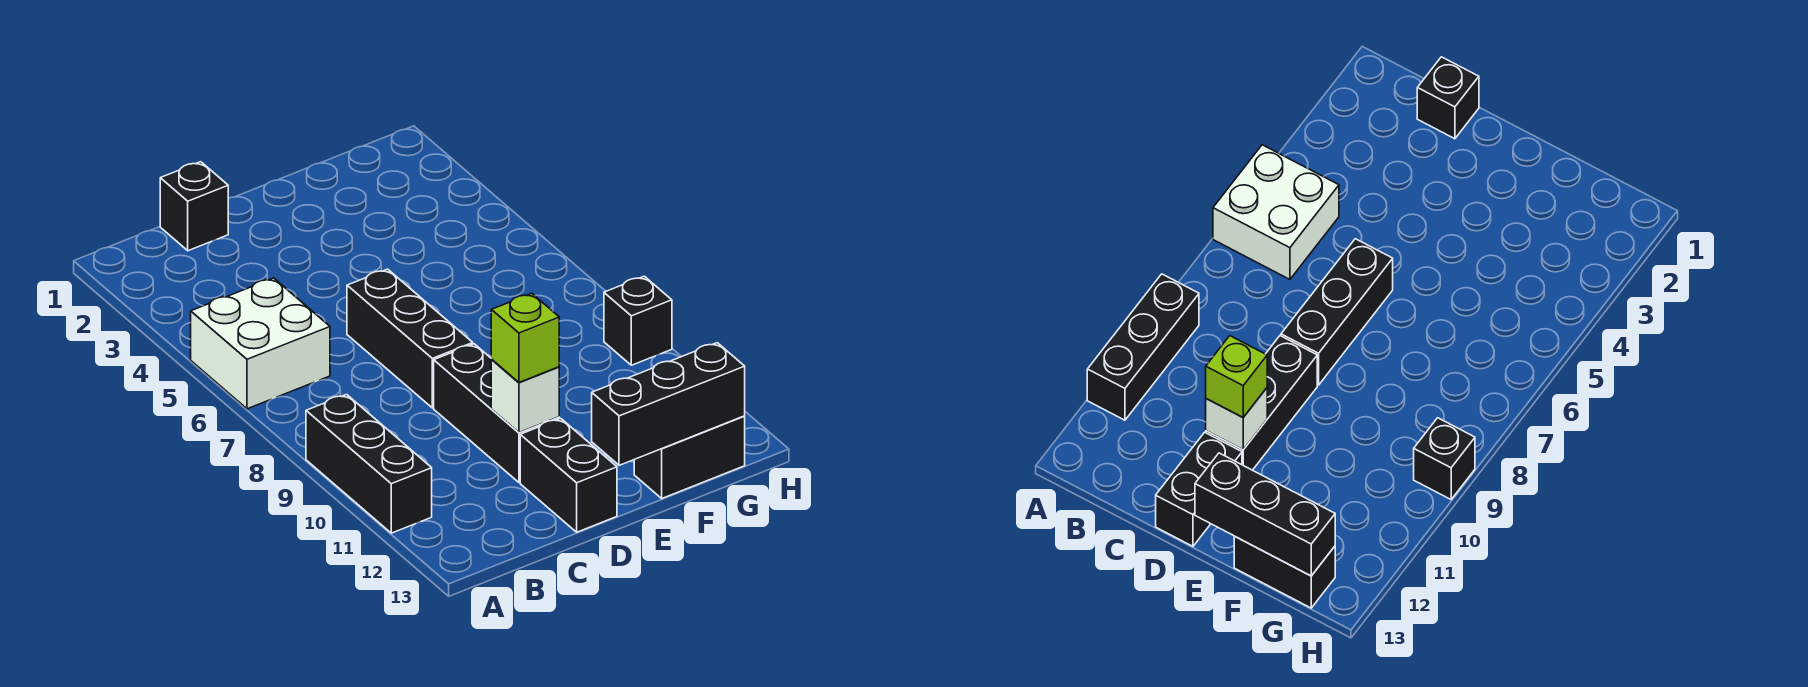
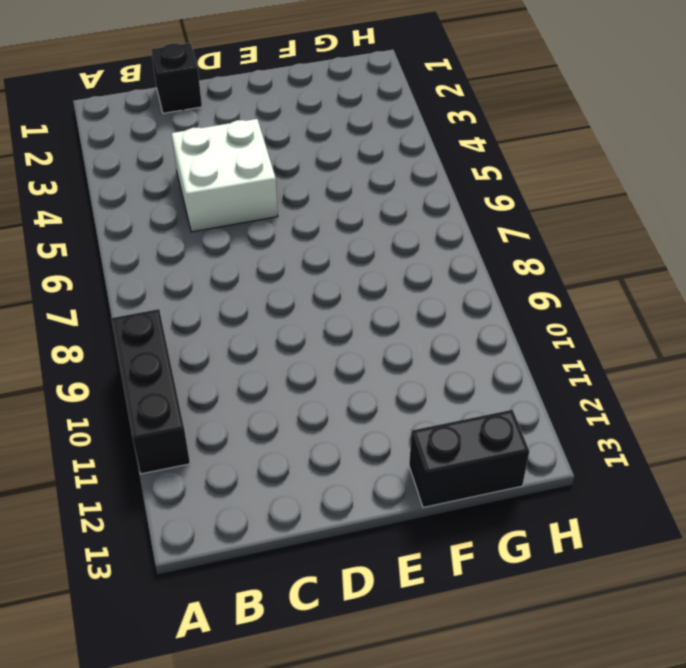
white brick C4:D5 level 1 -> white brick A5:B6 level 1
none -> black brick D6:D8 level 1
none -> black brick D9:D11 level 1

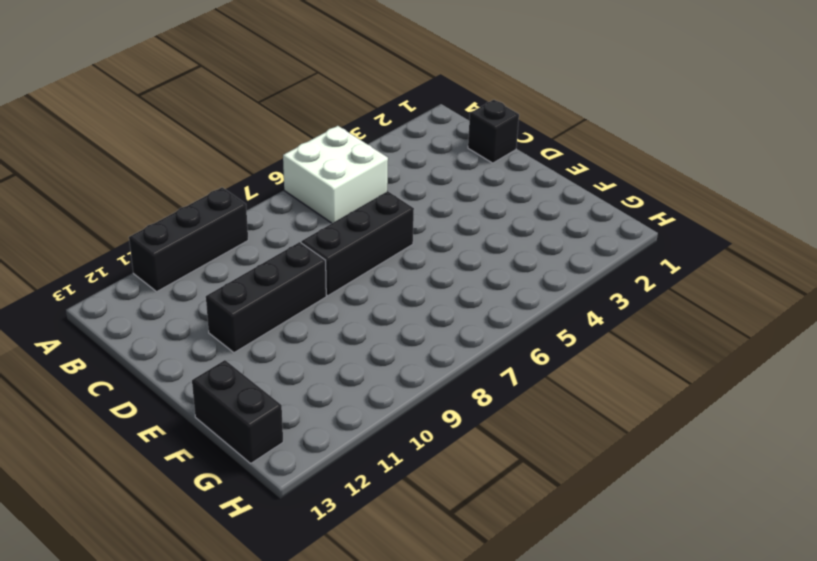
none -> black brick D12:D13 level 1
none -> black brick H9 level 1

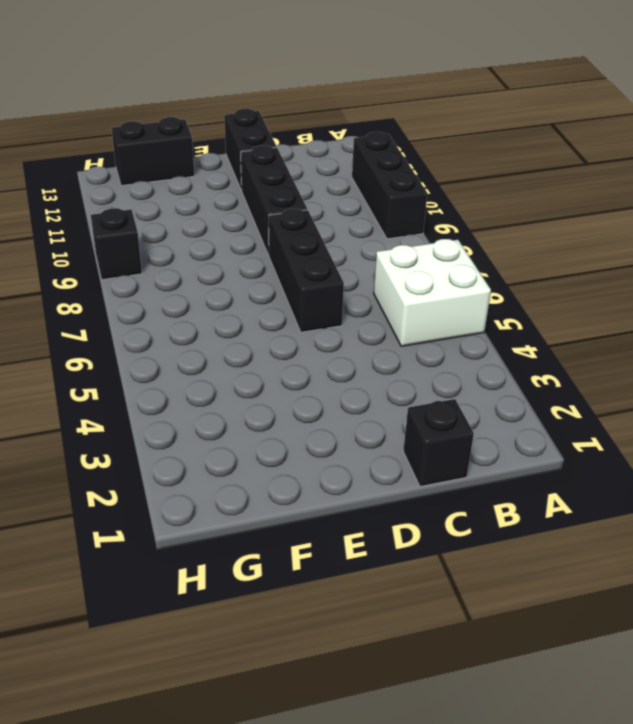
none -> white brick D11 level 2
none -> black brick E13:G13 level 2

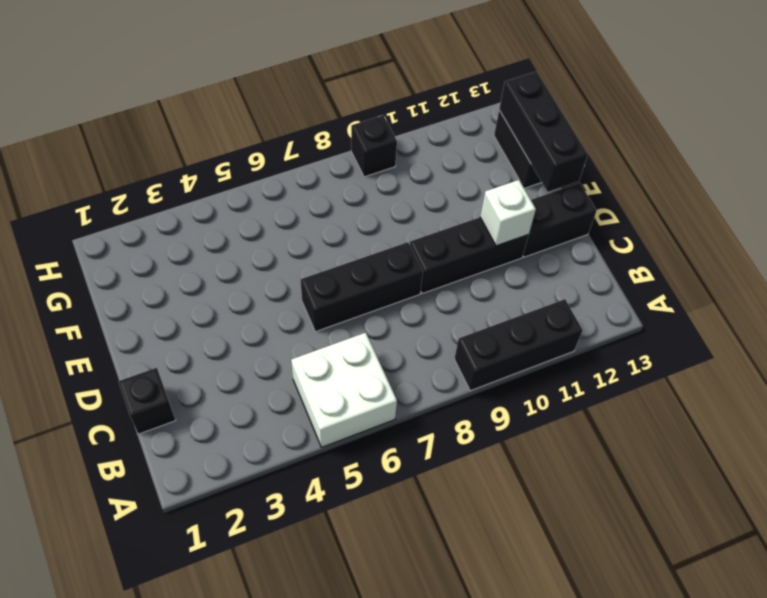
none -> lime brick D11 level 3

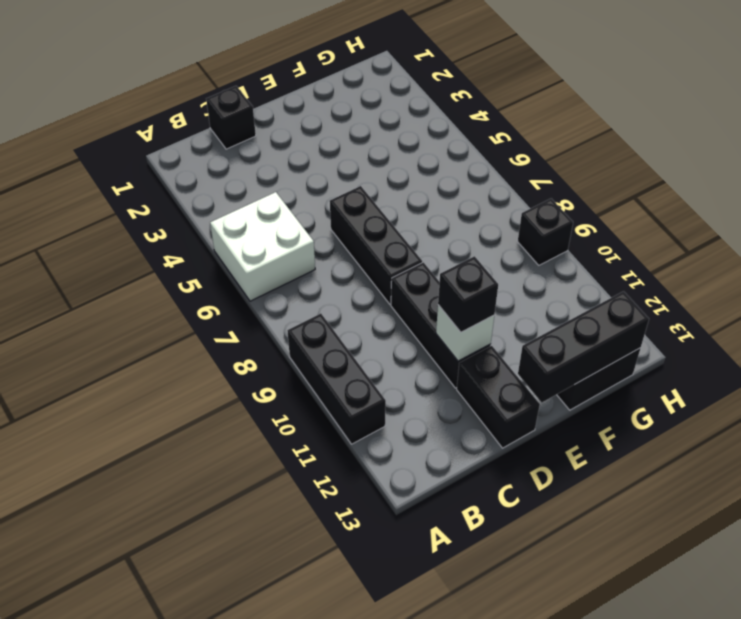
black brick D11 level 3 -> lime brick D11 level 3

